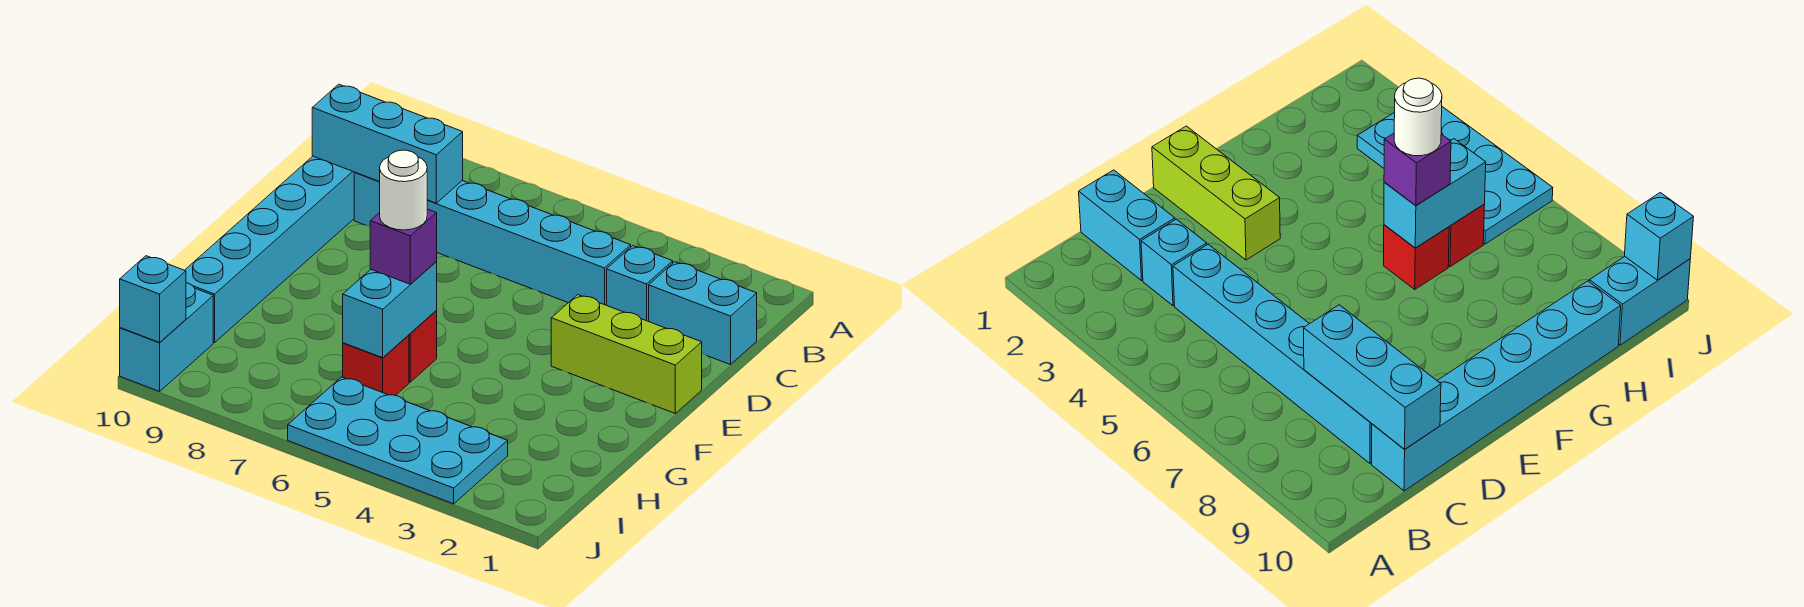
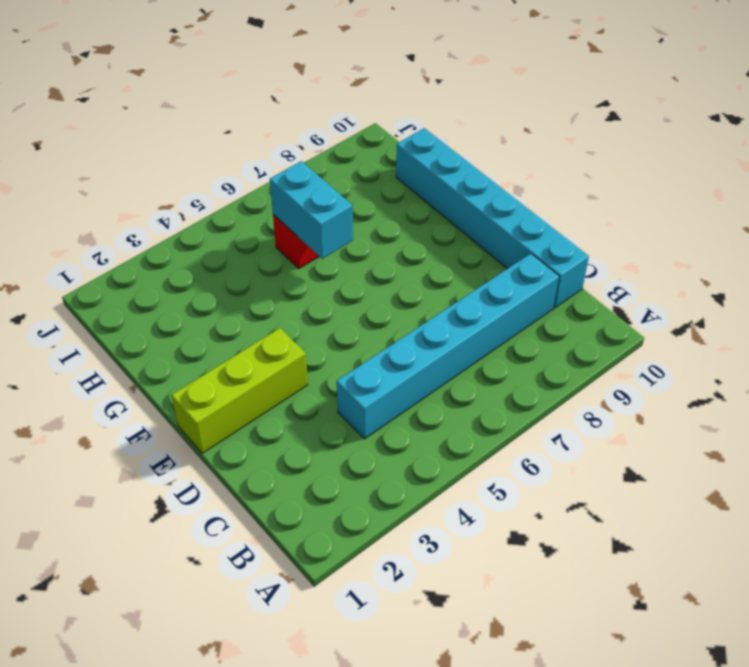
none -> cyan brick C1:C2 level 1
none -> cyan brick C3 level 1
none -> red brick G6 level 1

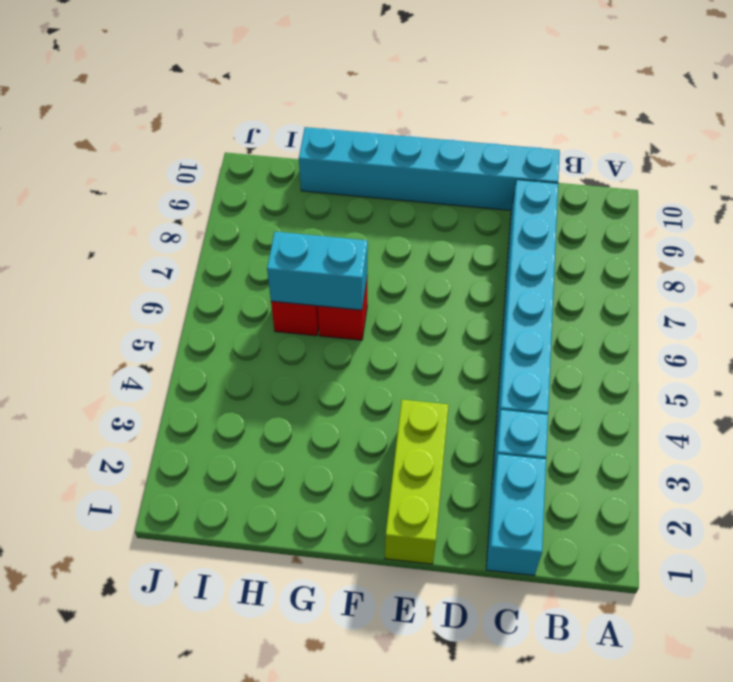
none -> cyan plate I3:J6 level 1
none -> cyan brick I10:J10 level 1
none -> cyan brick C8:C10 level 2

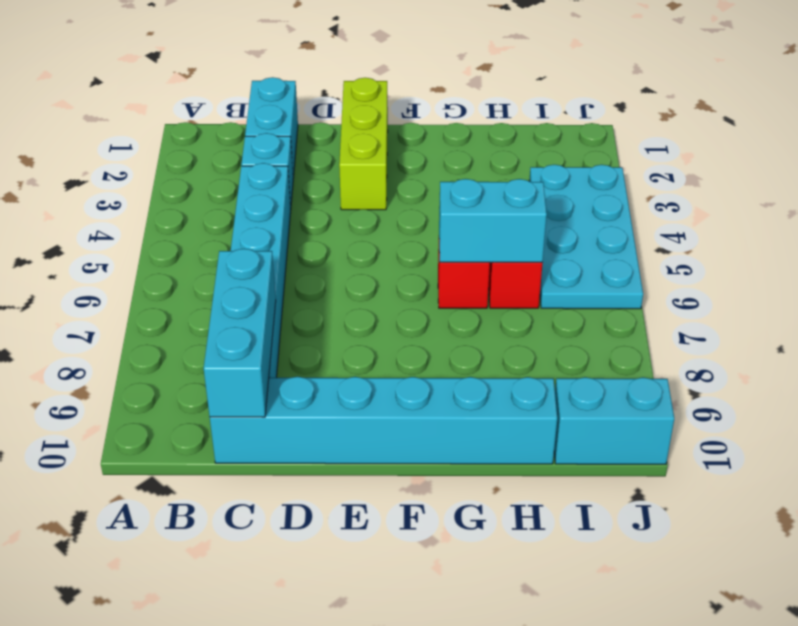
none -> cyan brick J10 level 2
none -> purple brick G6 level 3
none -> white round brick G6 level 4

